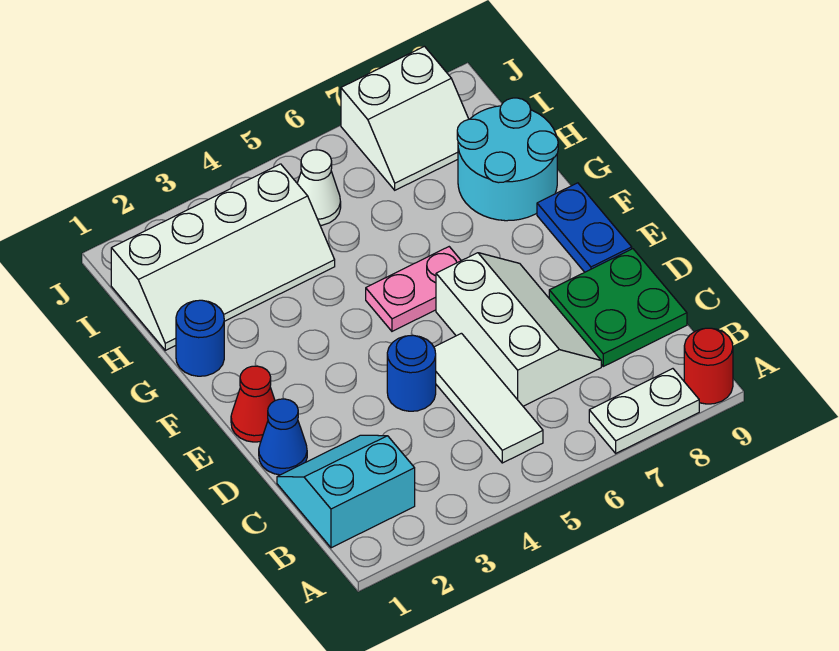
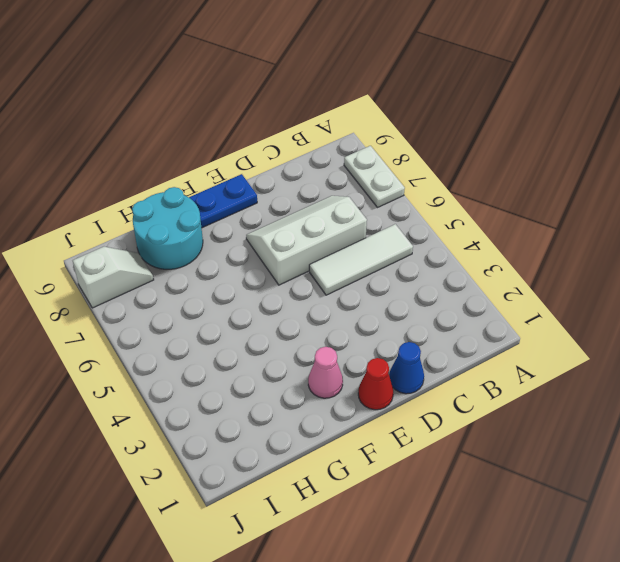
pink cone F2 level 1 -> none
white slope I8:J8 level 1 top J -> white slope I7:J8 level 1 top J
none -> red round brick A9 level 1
none -> cyan slope B1:C2 level 1 top B
none -> green plate C8:D9 level 1

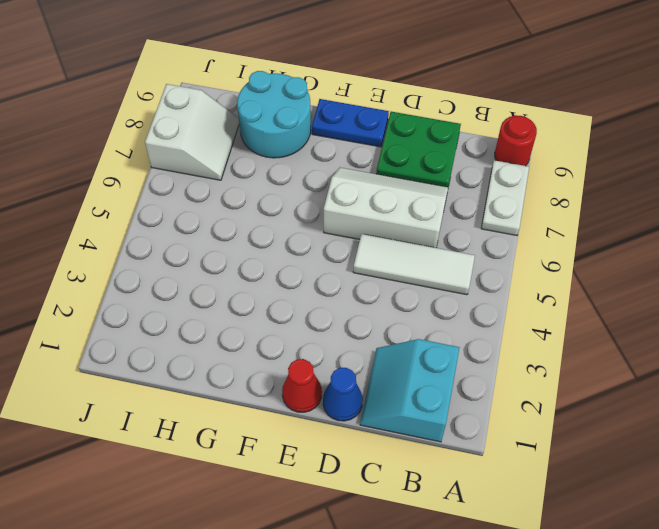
none -> blue round brick D4 level 1
none -> pink plate F5:F6 level 1
none -> blue round brick G1 level 1

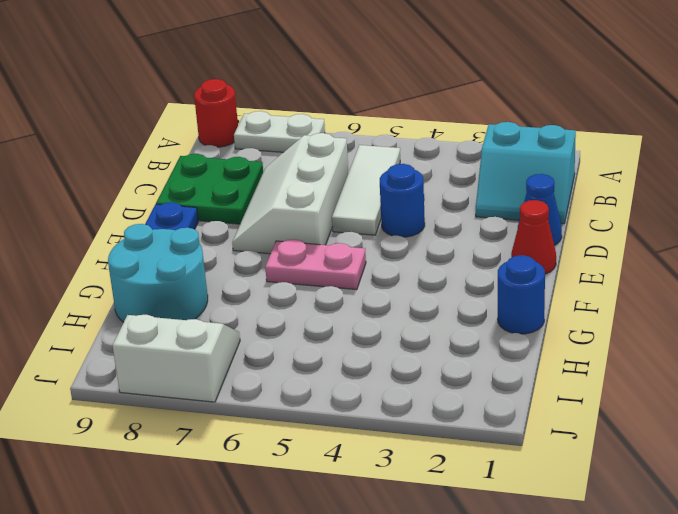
none -> white slope H1:I4 level 1 top I
none -> white cone I5 level 1

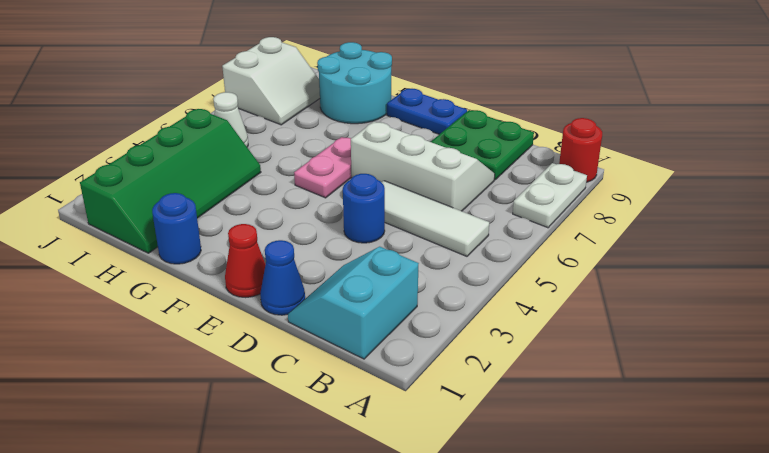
green slope H1:I4 level 1 top I -> white slope H1:I4 level 1 top I

